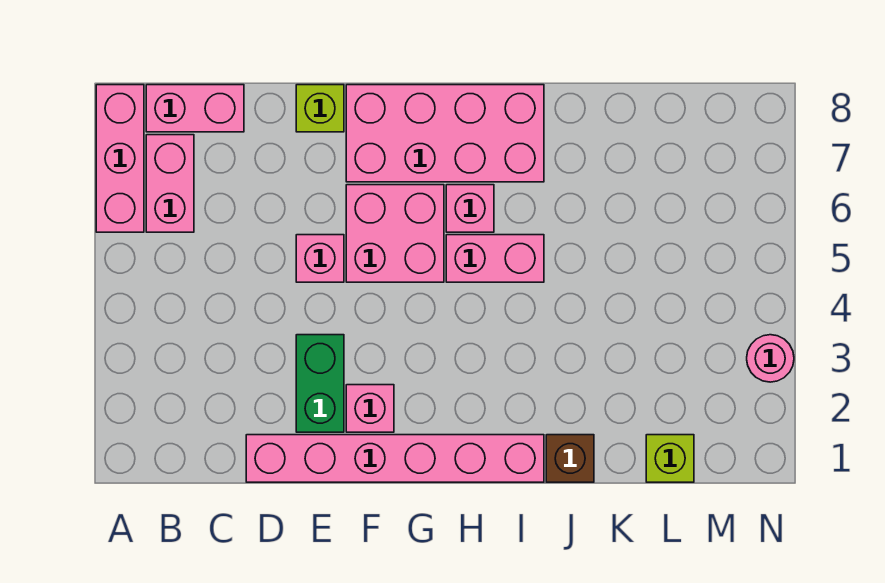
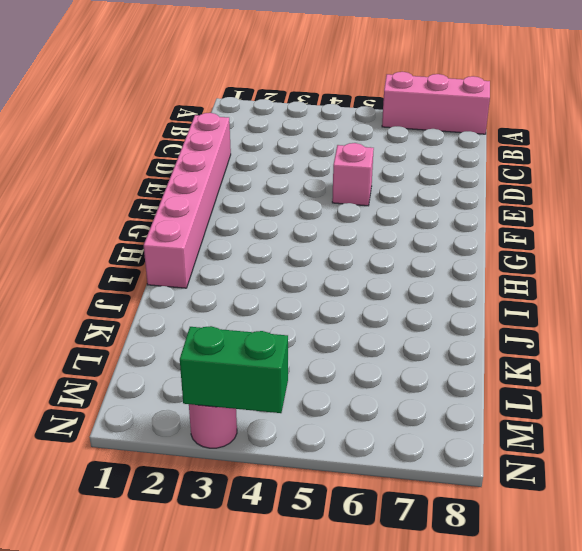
green brick N3:N4 level 2 -> green brick E2:E3 level 1
none -> pink brick B6:B7 level 1
none -> pink brick B8:C8 level 1
none -> lime brick E8 level 1

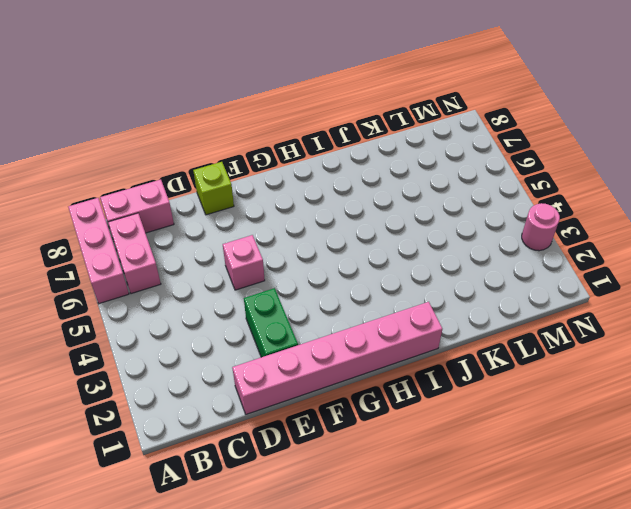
none -> pink brick F2 level 1
none -> pink brick F5:G6 level 1
none -> pink brick F7:I8 level 1

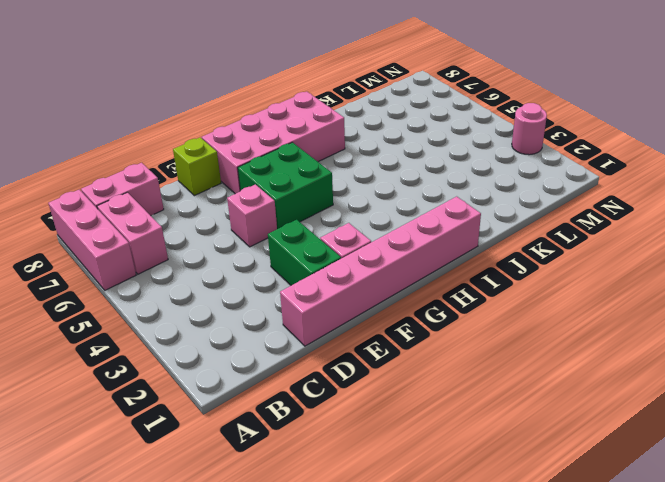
green brick F5:G6 level 1 -> pink brick F5:G6 level 1
none -> pink brick H5:I5 level 1
none -> pink brick H6 level 1
none -> brown brick J1 level 1

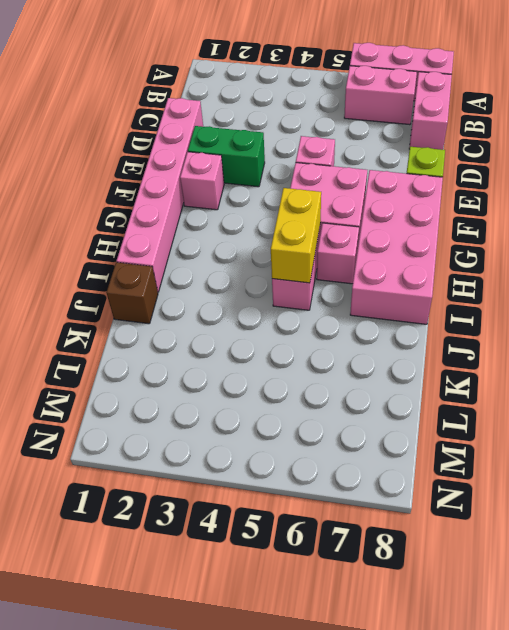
yellow brick H5:I5 level 2 -> none
none -> lime brick L1 level 1
none -> pink round brick N3 level 1

